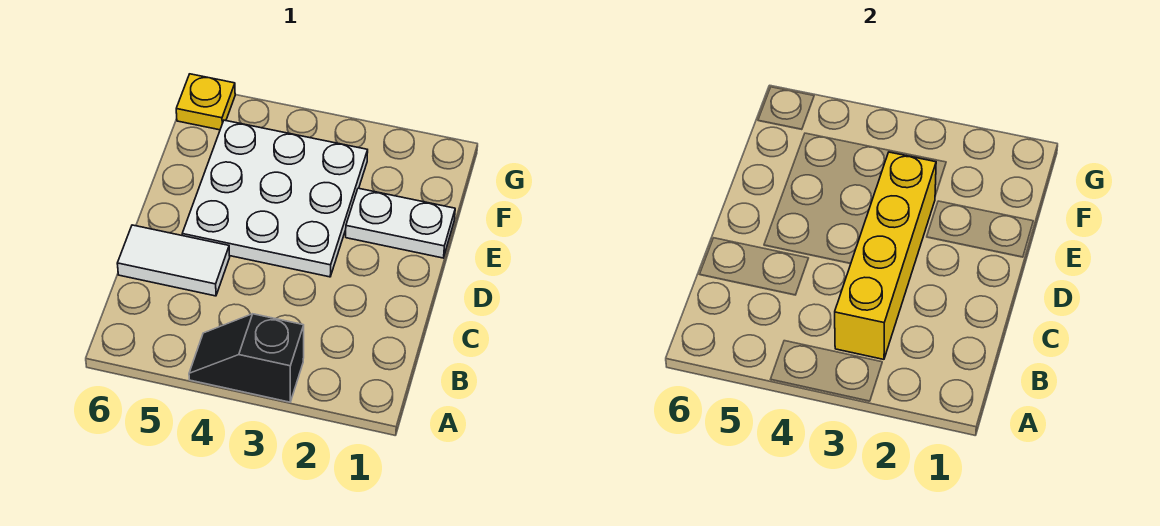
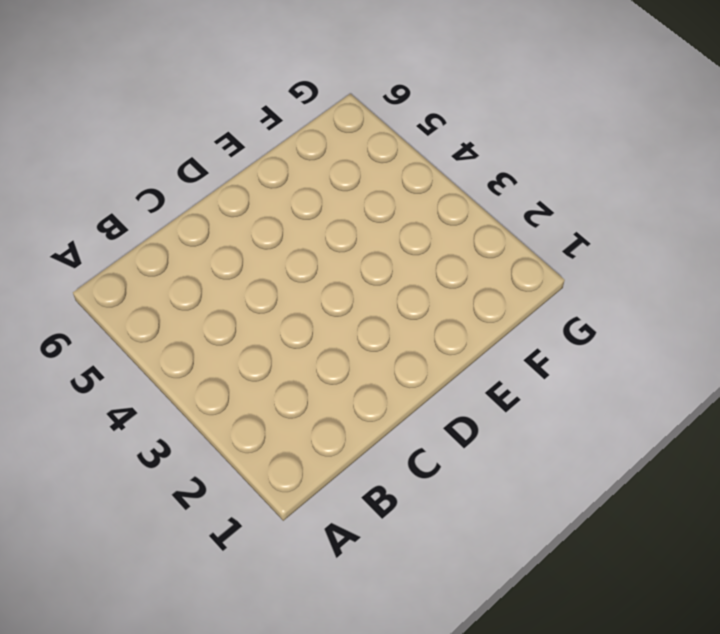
none -> black slope A3:A4 level 1 top 3
none -> white tile C5:C6 level 1

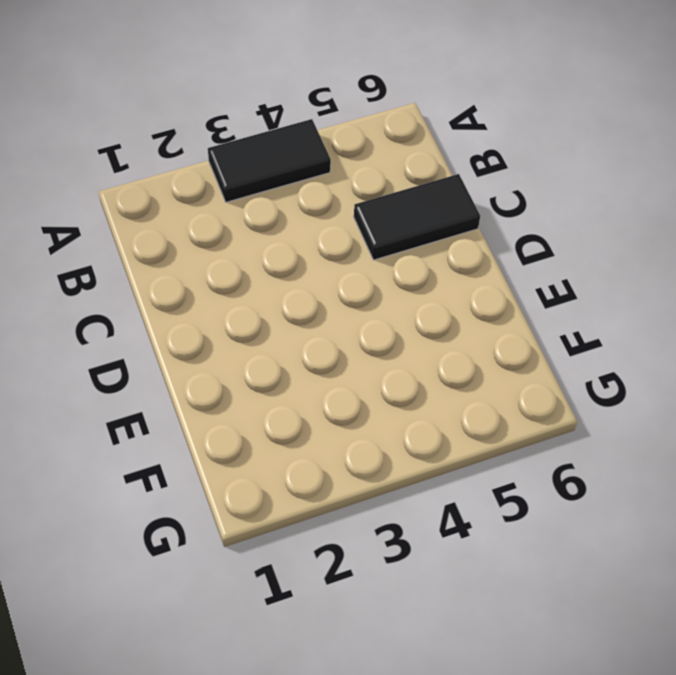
black tile A3:A4 level 1 -> black slope A3:A4 level 1 top 3
black tile C5:C6 level 1 -> white tile C5:C6 level 1
none -> white plate D3:F5 level 1
none -> white plate E1:E2 level 1

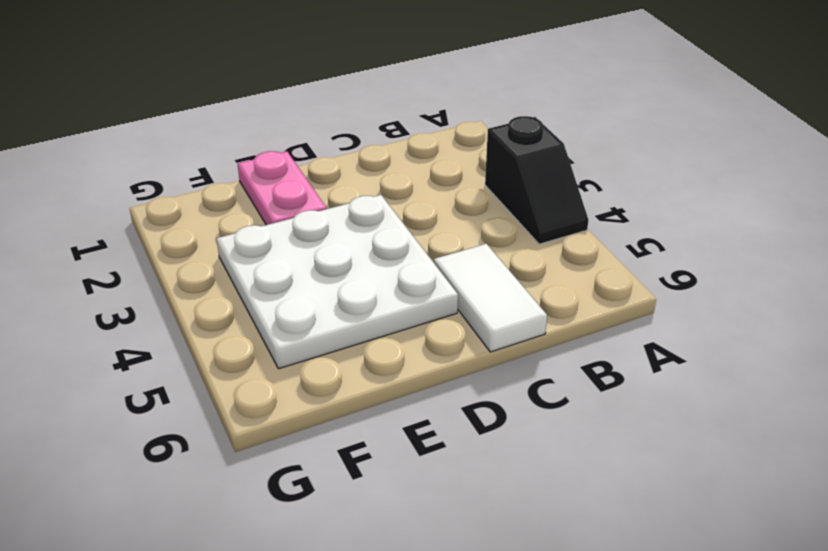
pink plate E1:E2 level 1 -> white plate E1:E2 level 1
none -> yellow plate G6 level 1
none -> yellow brick B3:E3 level 2

